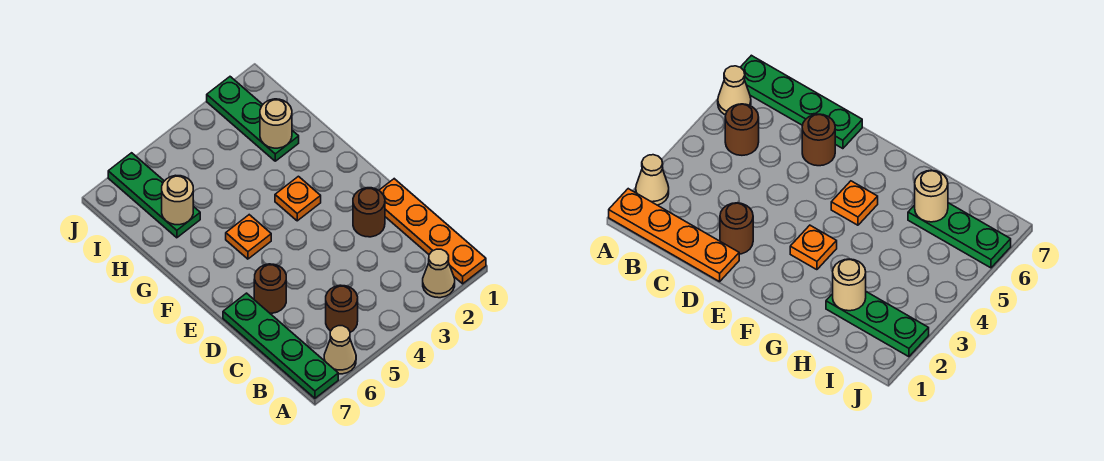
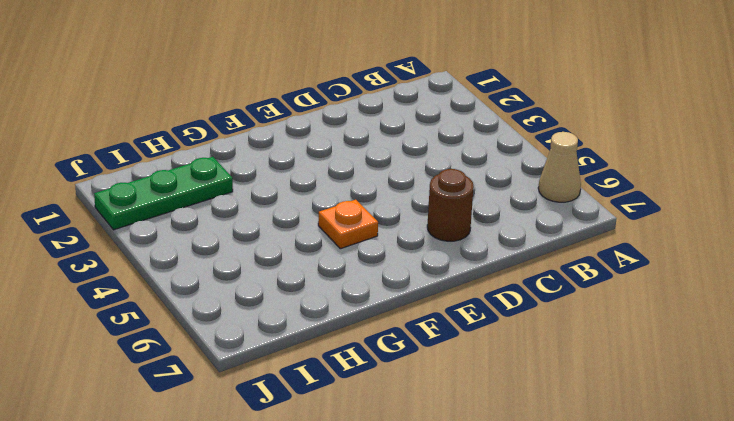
none -> orange plate A1:D1 level 1
none -> tan cone A2 level 1
none -> green plate A7:D7 level 1

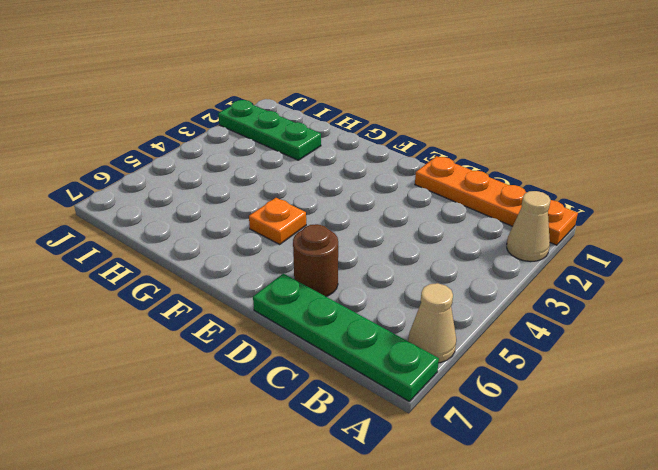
none -> brown round brick B5 level 1
none -> brown round brick D2 level 1
none -> orange plate F3 level 1

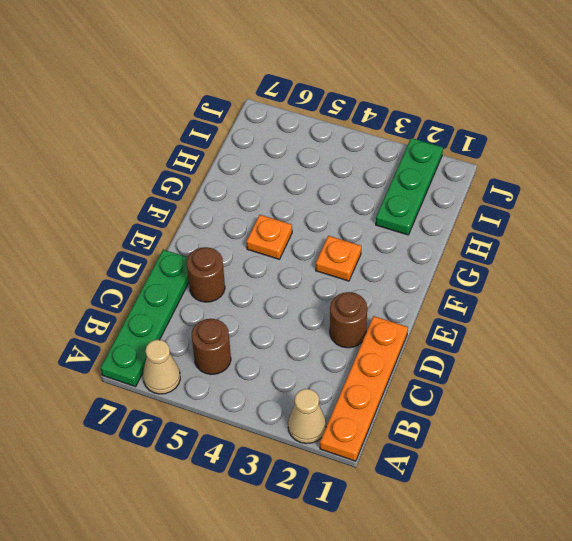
none -> green plate H6:J6 level 1
none -> tan round brick H2 level 2
none -> tan round brick H6 level 2

